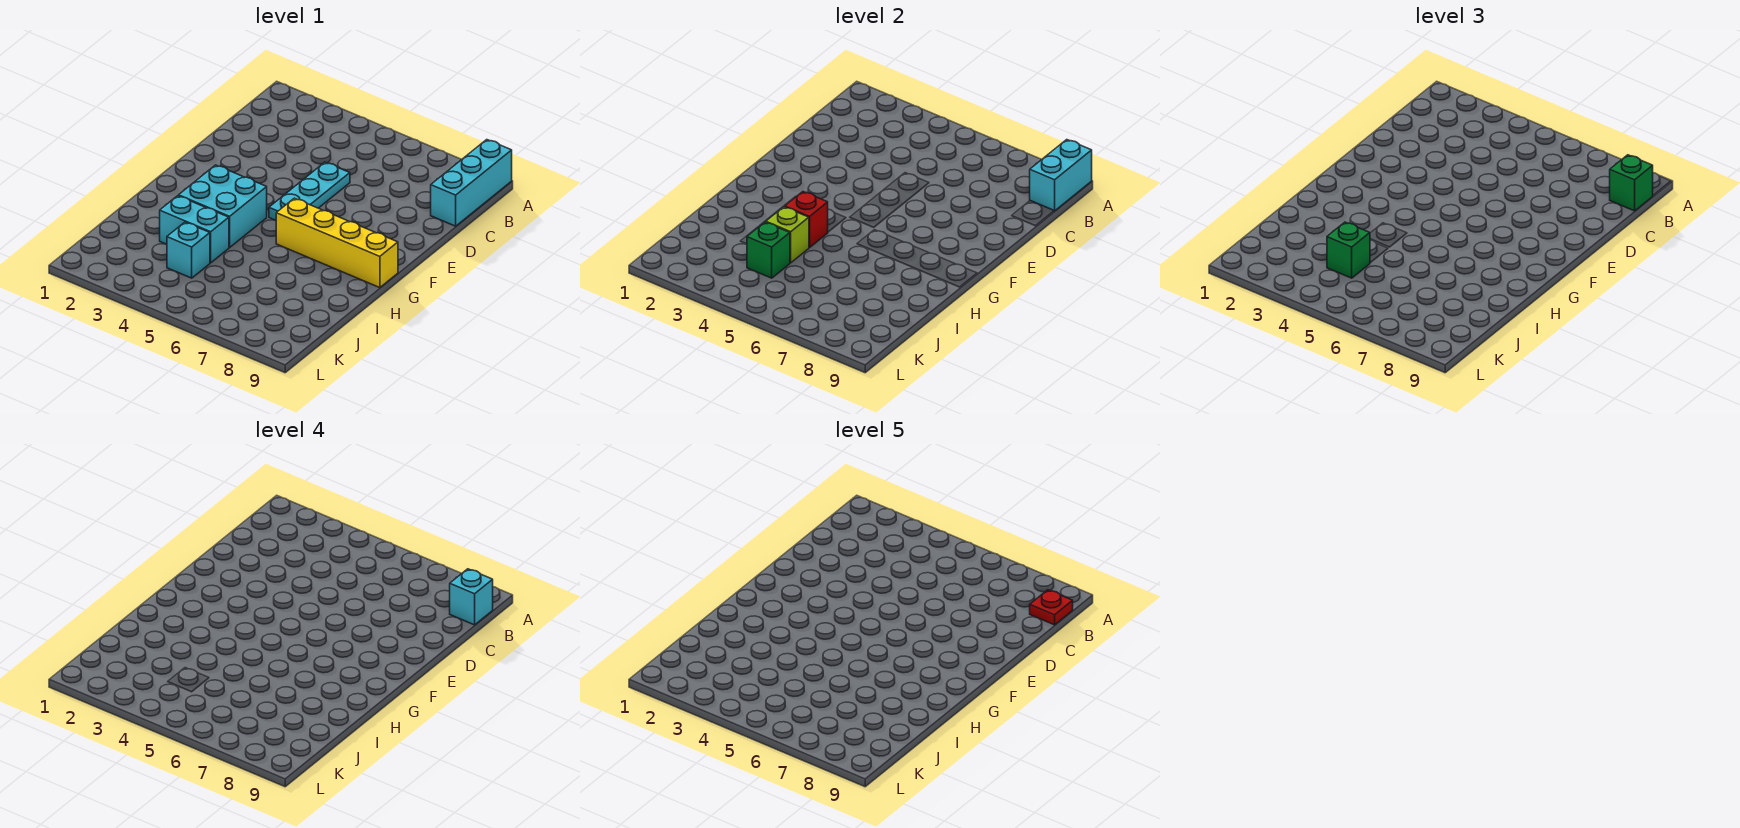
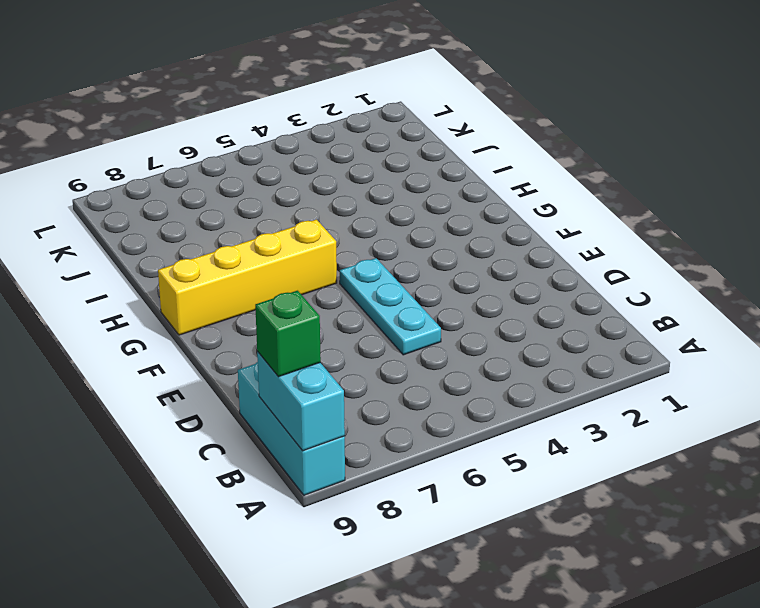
none -> cyan brick G3:H4 level 1
none -> cyan brick I3:I4 level 1
none -> cyan brick J4 level 1

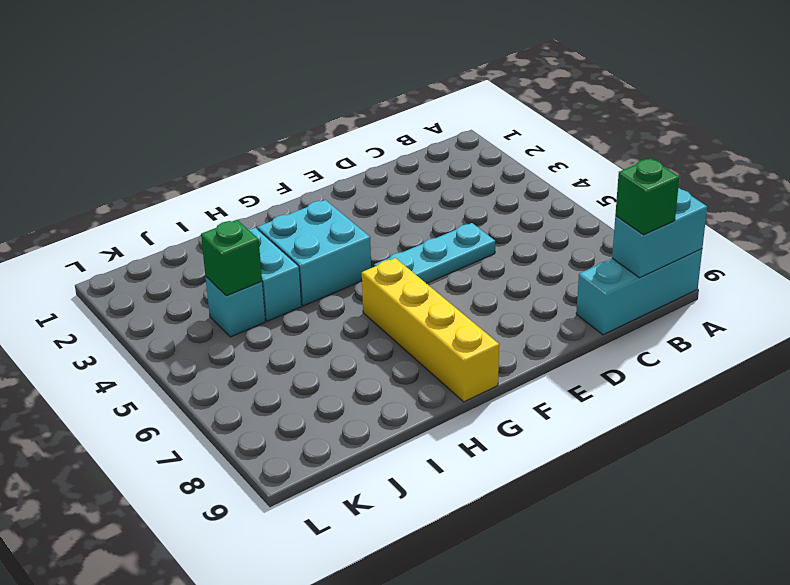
none -> red brick H4 level 2
none -> lime brick I4 level 2
none -> green brick J4 level 3

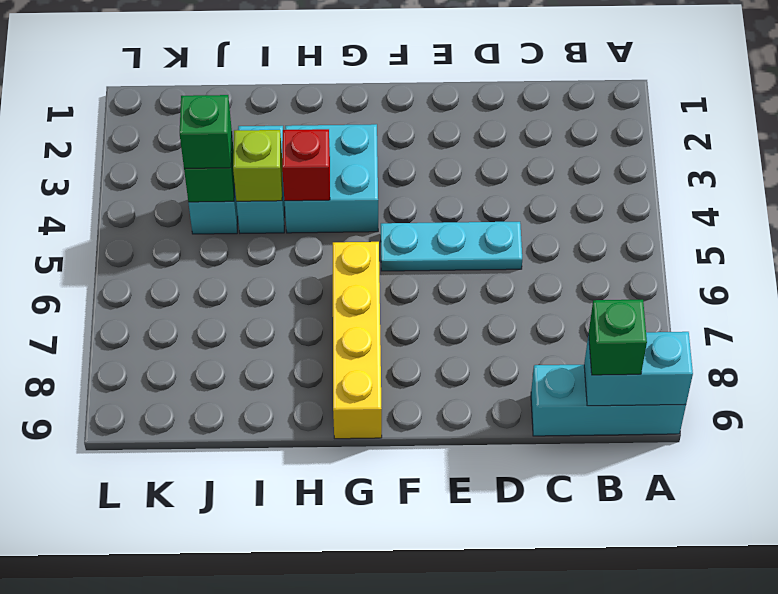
none -> cyan brick B9 level 4
none -> red plate B9 level 5

